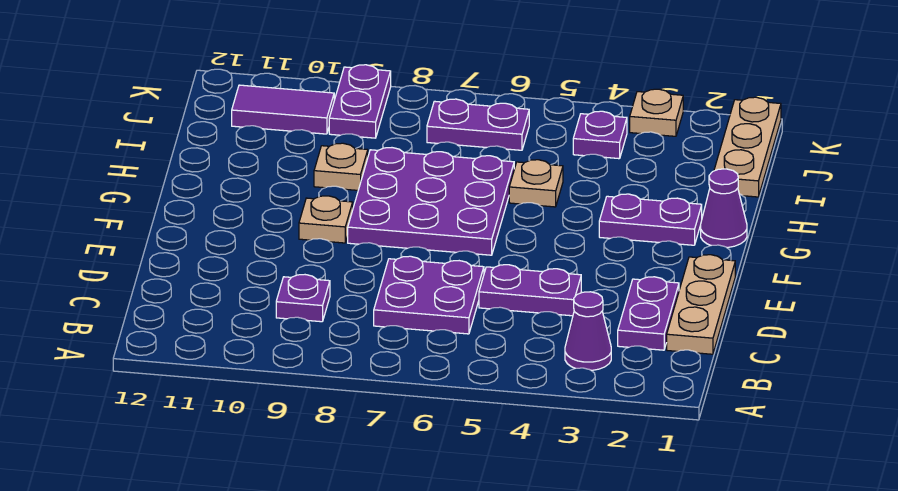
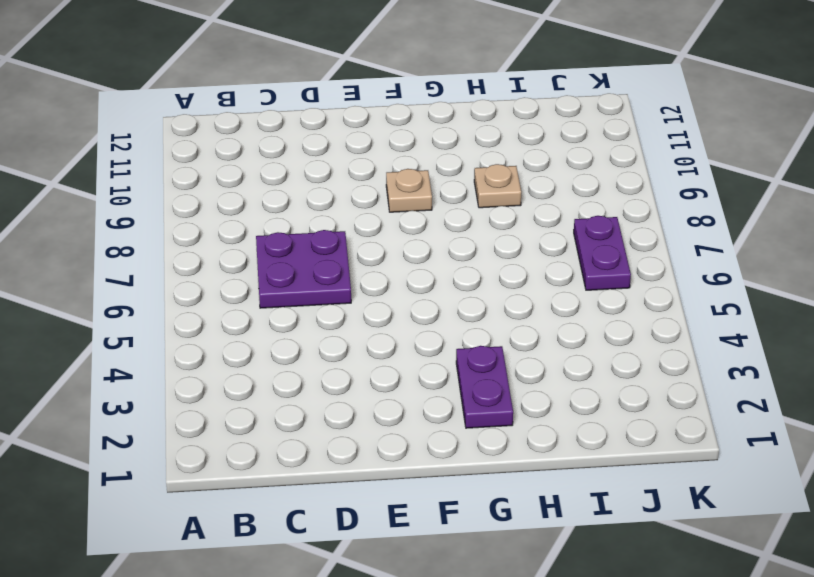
none -> purple cone B3 level 1
none -> tan plate C1:E1 level 1
none -> purple plate C2:D2 level 1

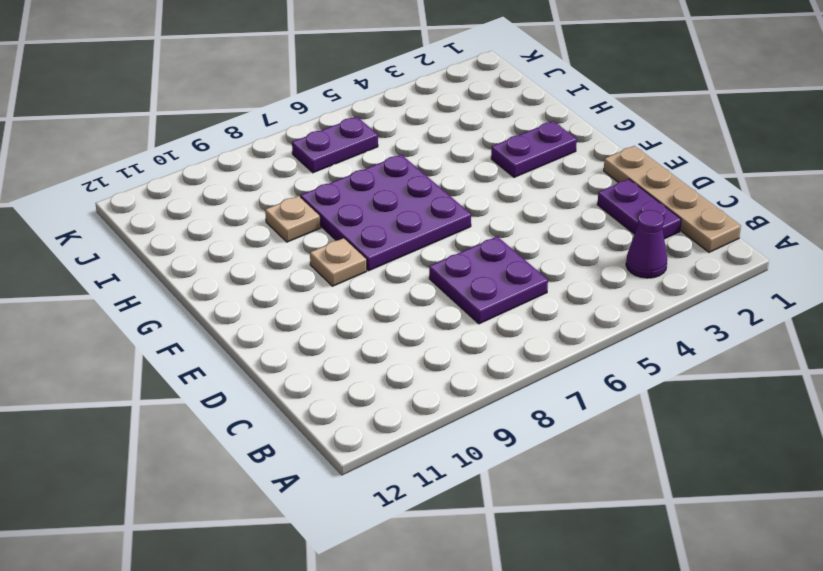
tan plate B1:E1 level 1 -> tan plate C1:E1 level 1
none -> purple plate C9 level 1
none -> purple plate D4:D5 level 1
none -> purple cone G1 level 1

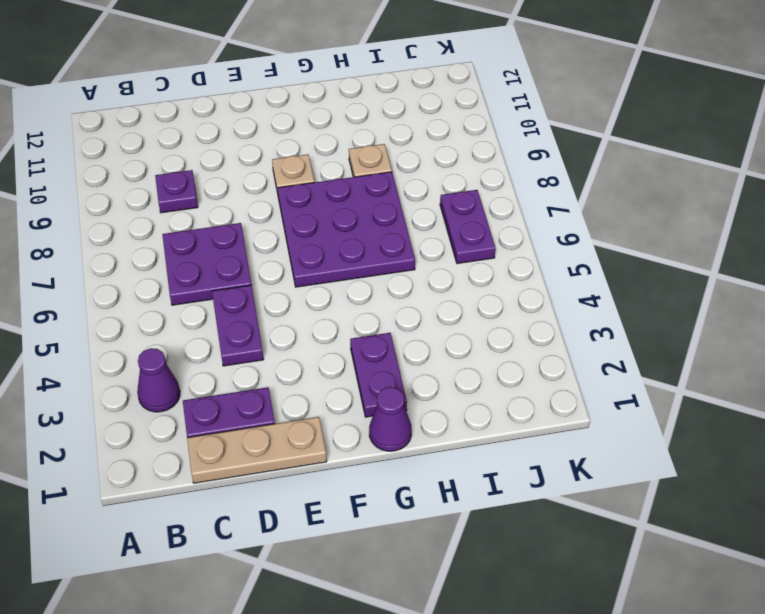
none -> tan plate H5 level 1
none -> tan plate I1:K1 level 1
none -> purple plate J4 level 1

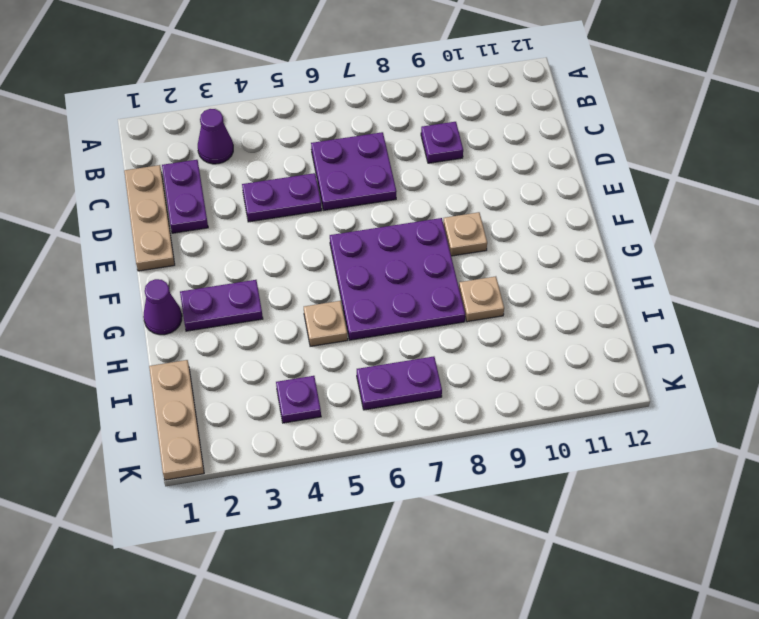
none -> purple plate J9:K9 level 1
none -> purple tile J10:J11 level 1
none -> tan plate K3 level 1

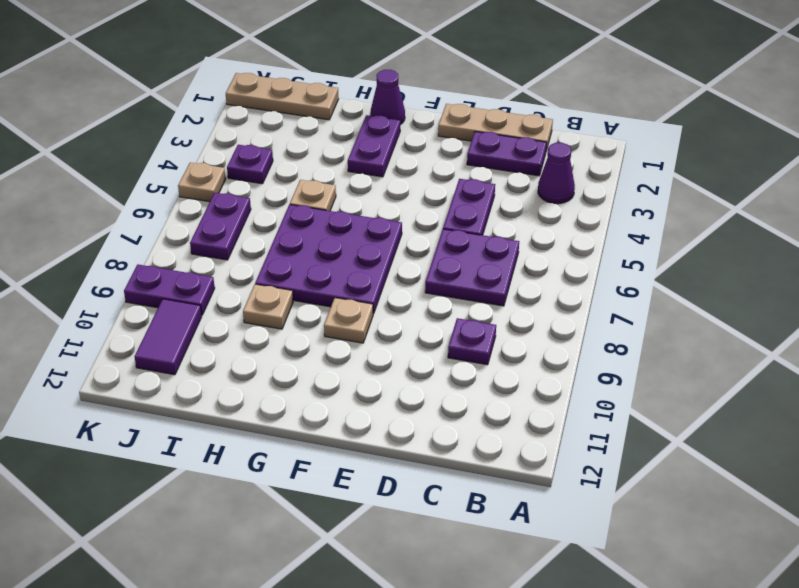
tan plate K5 level 1 -> tan plate K3 level 1

